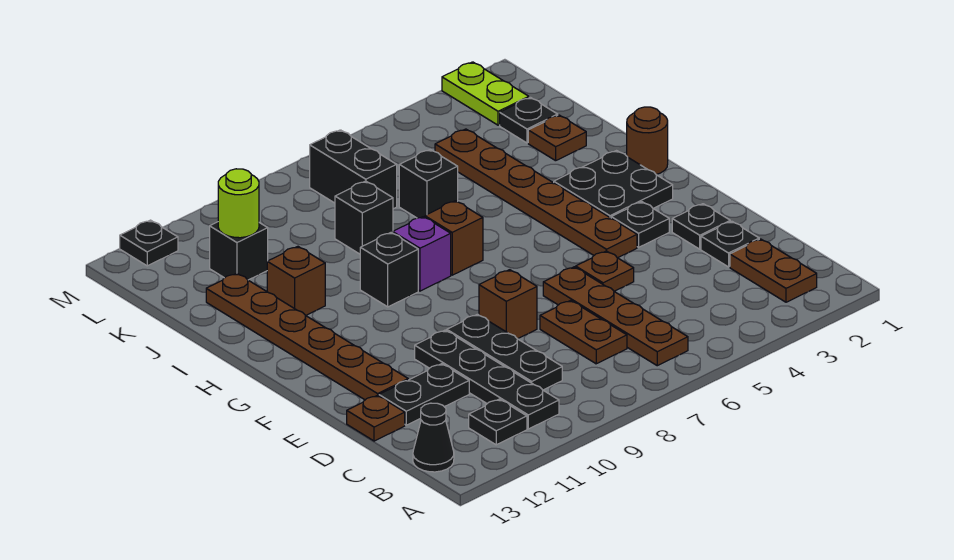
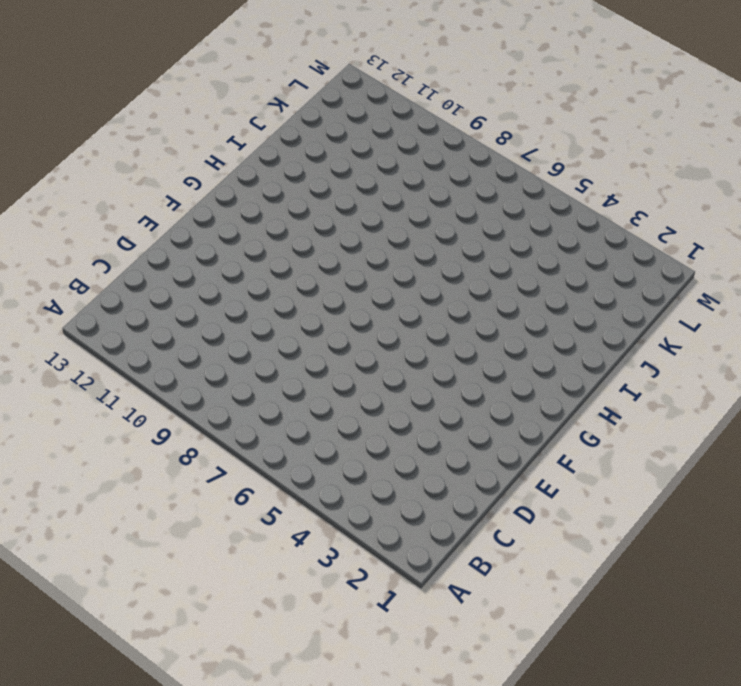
none -> brown plate B2:C2 level 1
none -> brown plate B6:E6 level 1
none -> black plate B10:E10 level 1
none -> black plate B11 level 1

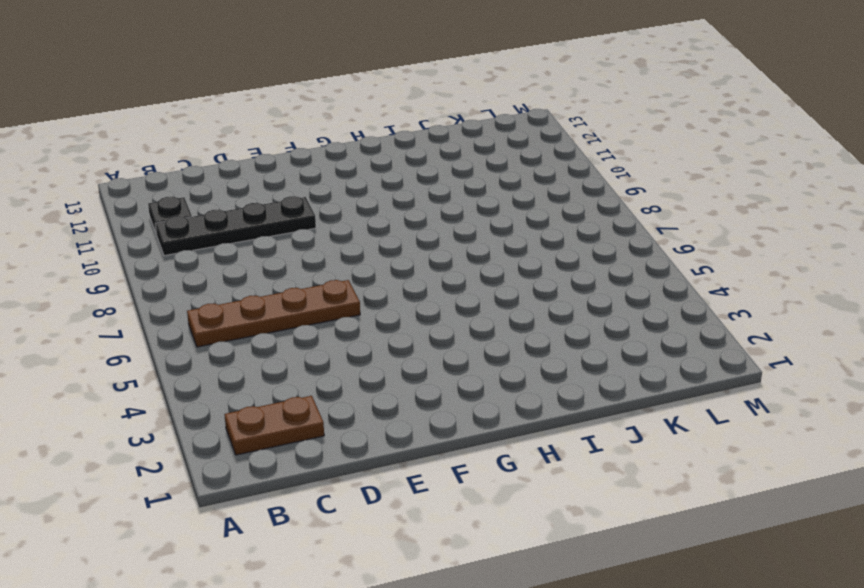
none -> black cone B13 level 1
none -> brown plate C7:D7 level 1
none -> black plate C9:E9 level 1
none -> black plate D2 level 1

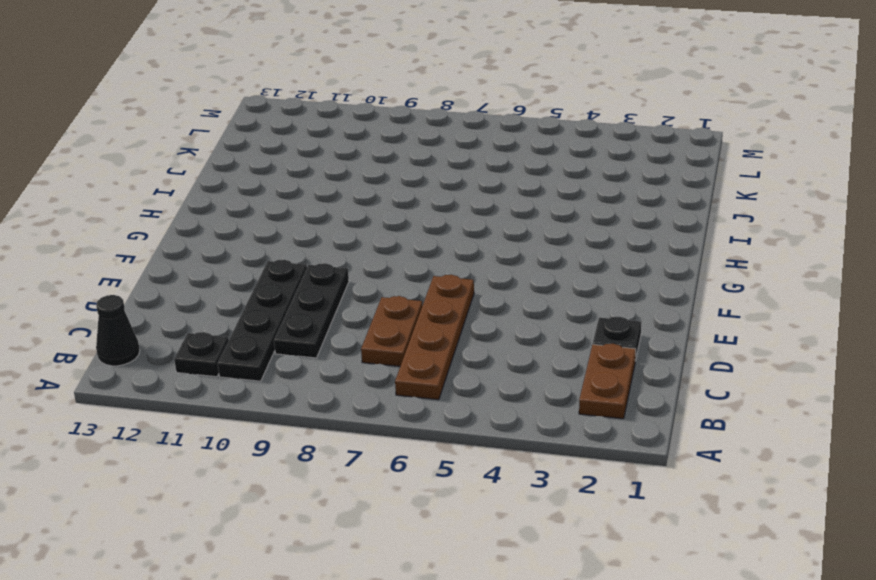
none -> black plate D11:D12 level 1
none -> brown plate D13 level 1
none -> black plate E2 level 1
none -> brown plate E5 level 1

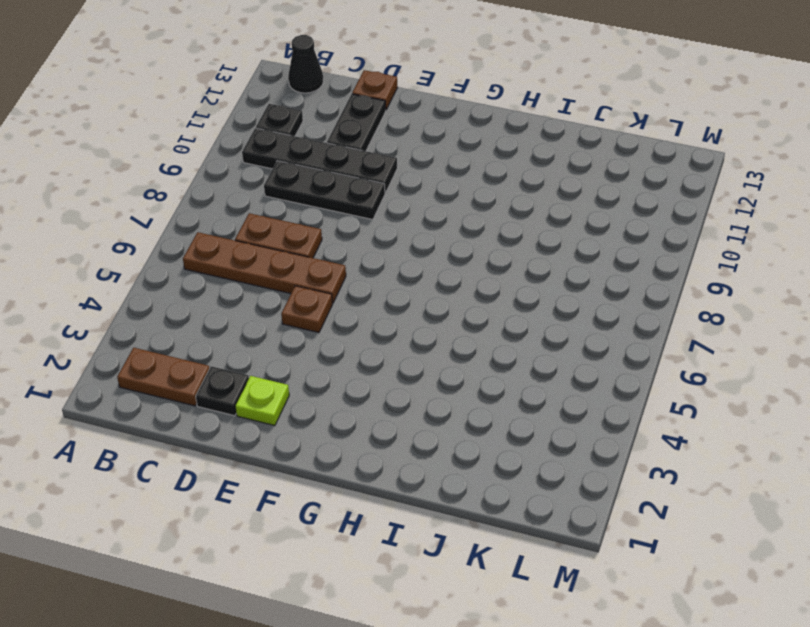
lime plate E2 level 1 -> black plate E2 level 1
none -> brown brick E8 level 1
none -> brown plate E12:J12 level 1
none -> black plate F3 level 1
none -> brown plate F4:K4 level 1

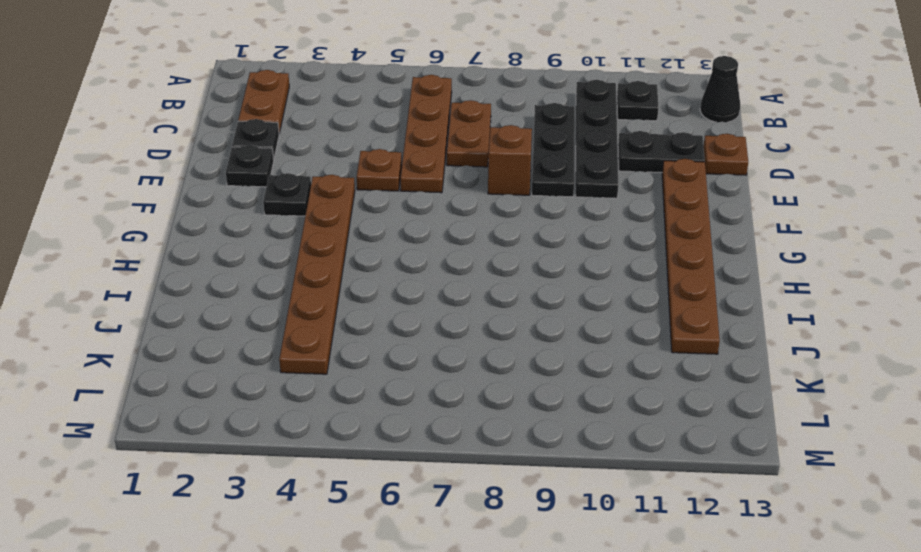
none -> black plate G2:H3 level 1
none -> brown round brick H1 level 1
none -> brown brick H7 level 1
none -> purple brick H8 level 1

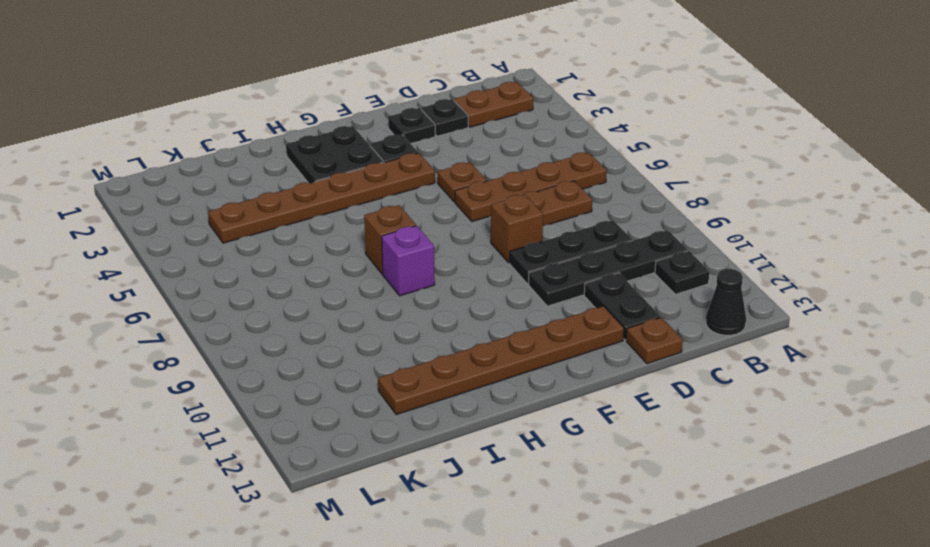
none -> brown round brick H1 level 1
none -> black brick H9 level 1
none -> brown brick I11 level 1
none -> brown plate J2 level 1

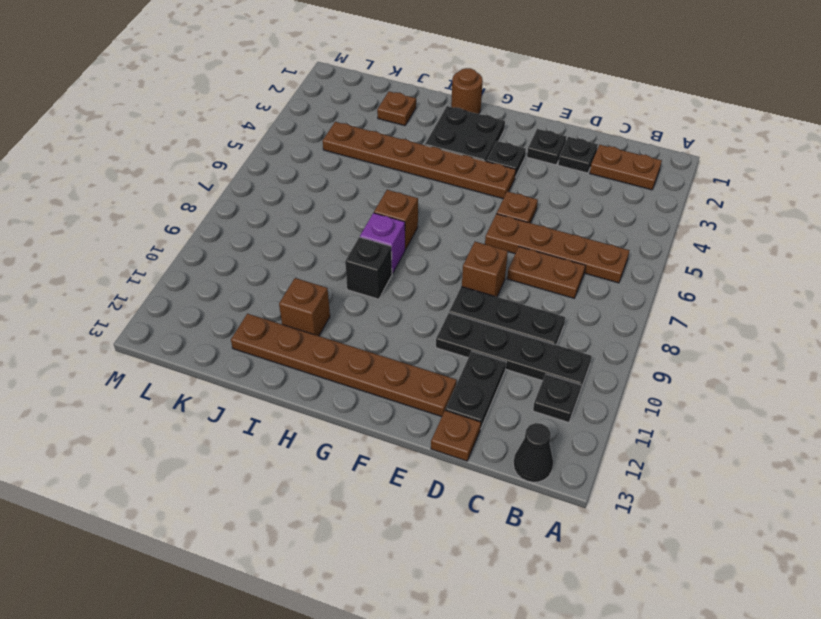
none -> black brick J6 level 1
none -> black brick J8 level 1
none -> black plate K2 level 1
none -> black brick K7:L7 level 1

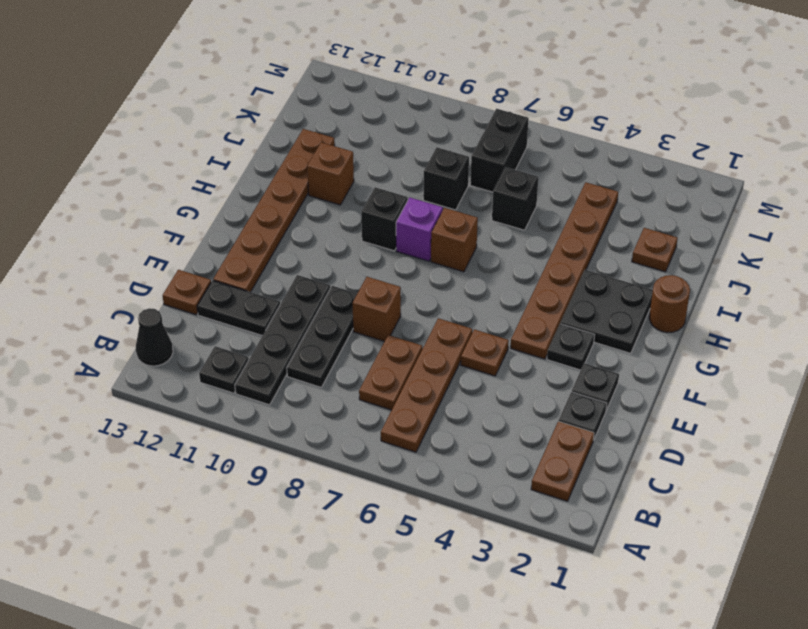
none -> black plate K2 level 1
none -> black brick K11 level 1
none -> lime plate L2:M2 level 1
none -> black plate M12 level 1

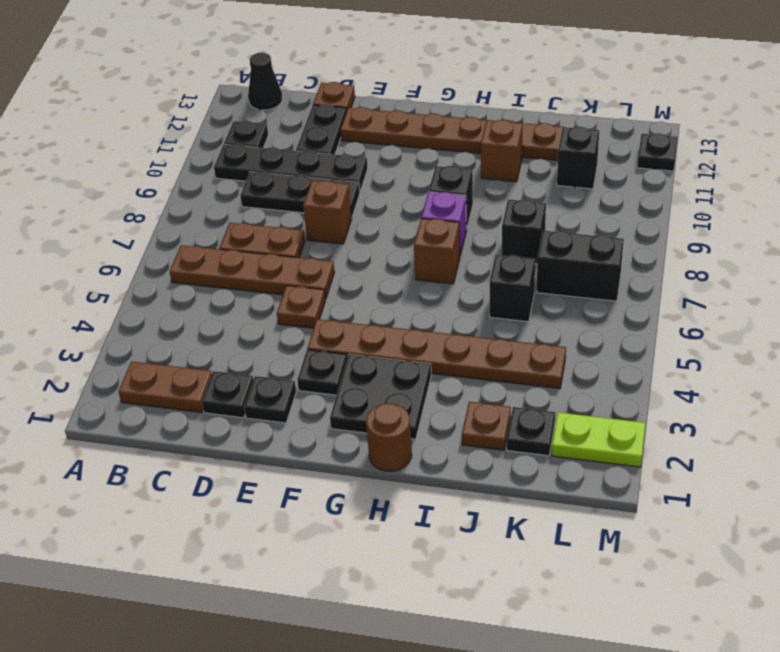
none -> lime round brick K11 level 2

